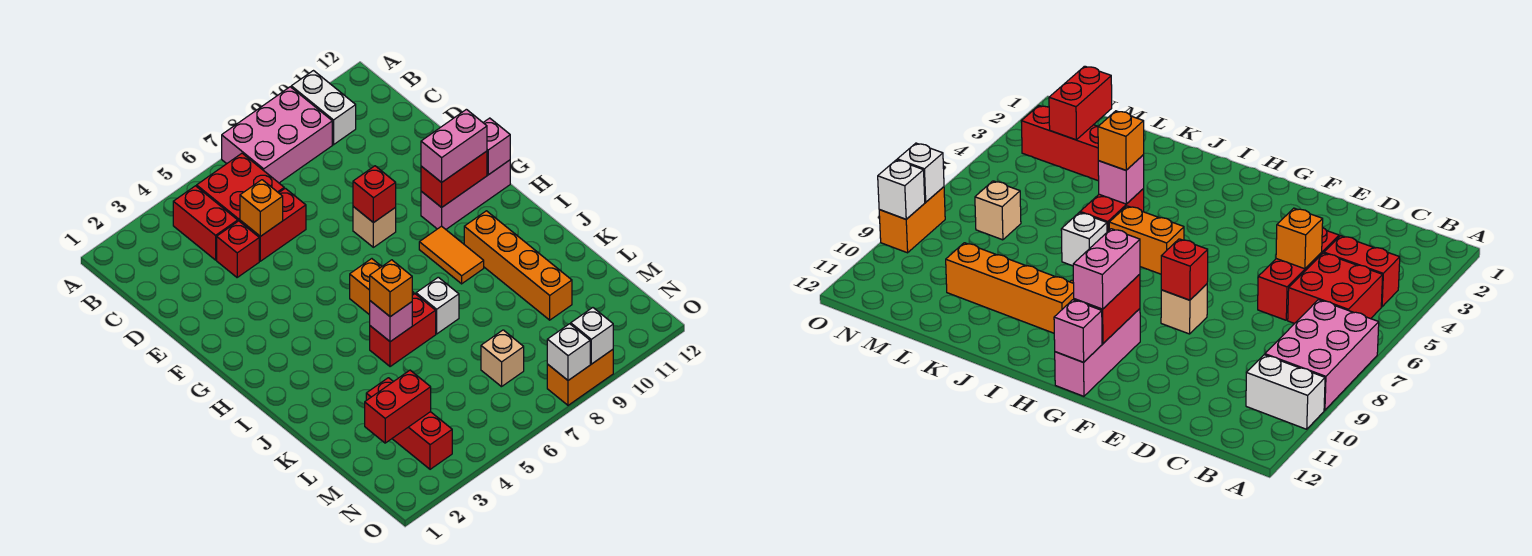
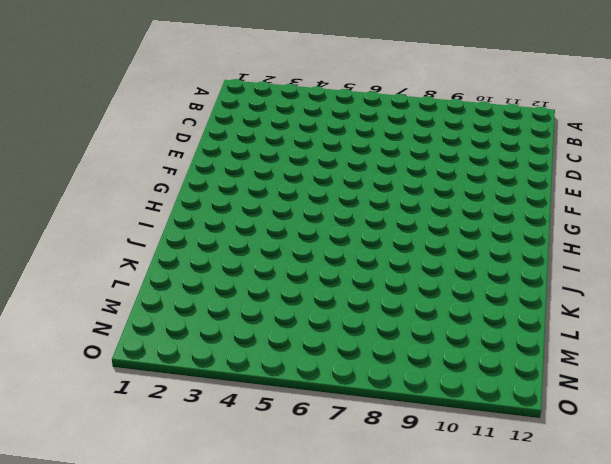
none -> pink brick A7:B9 level 1
none -> white brick A10:B10 level 1
none -> red brick B4:C4 level 1

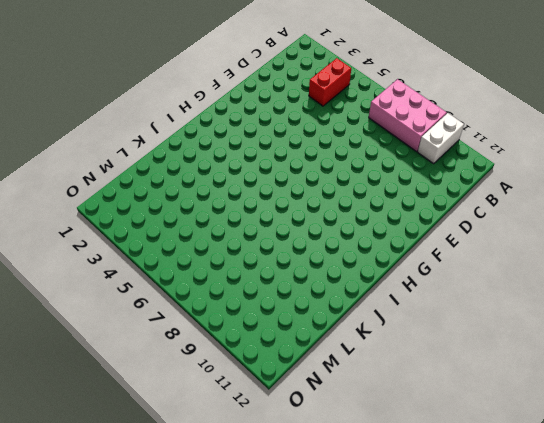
none -> red brick B5:C6 level 1
none -> red brick D4 level 1
none -> red brick D5:D6 level 1

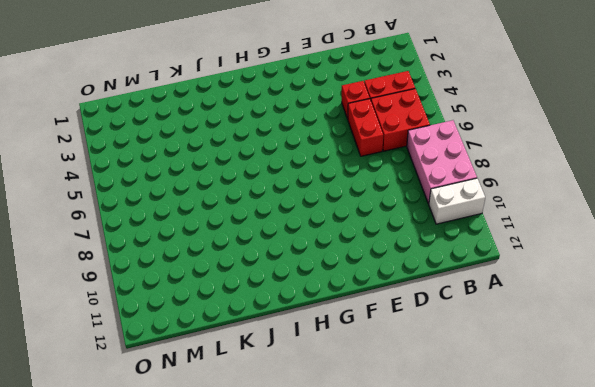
none -> tan brick F8 level 1
none -> pink brick G10:G12 level 1
none -> orange brick H6:I6 level 1

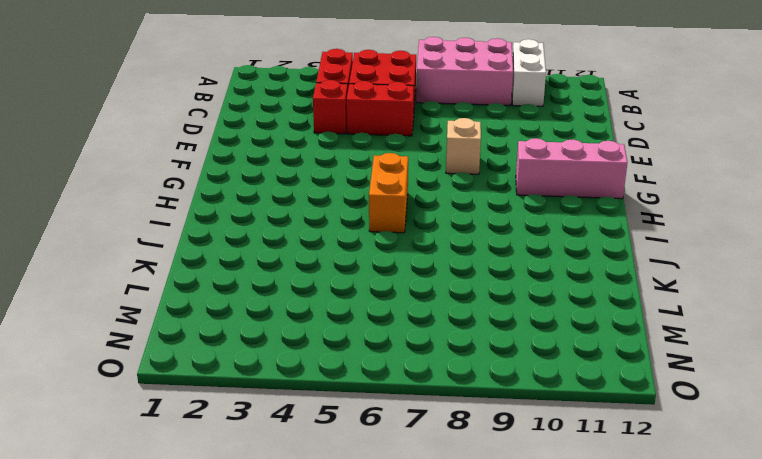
none -> orange tile H9:I9 level 1
none -> orange brick I10:L10 level 1
none -> red brick J5:J6 level 1

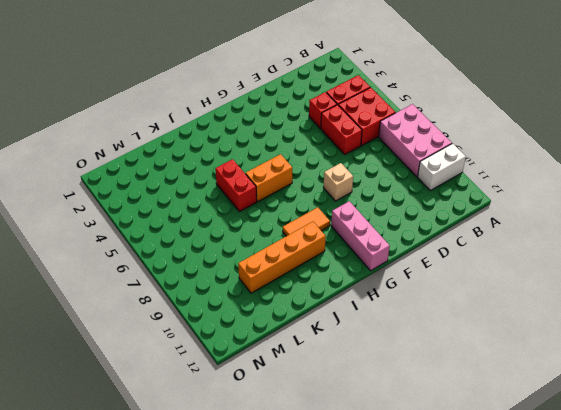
none -> white brick J7 level 1
none -> red brick L3:N3 level 1
none -> tan brick M7 level 1

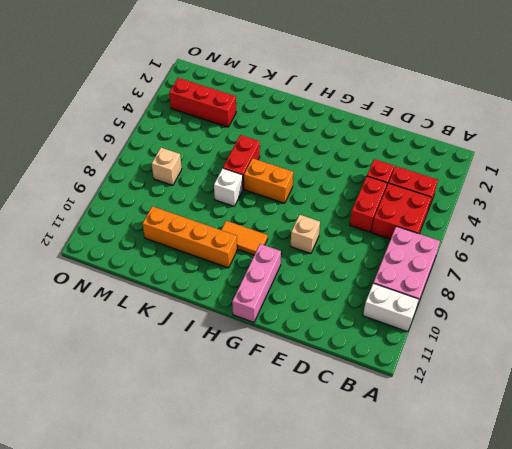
none -> orange brick O8:O9 level 1
none -> orange brick D5 level 2
none -> red brick F8 level 2

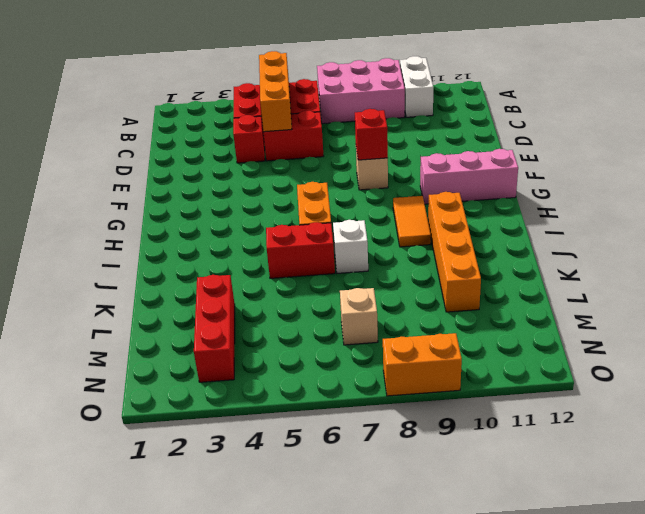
orange brick B5:D5 level 2 -> orange brick D5 level 2
none -> red brick G10:G11 level 2
none -> pink brick G12 level 2
none -> pink brick J5 level 2

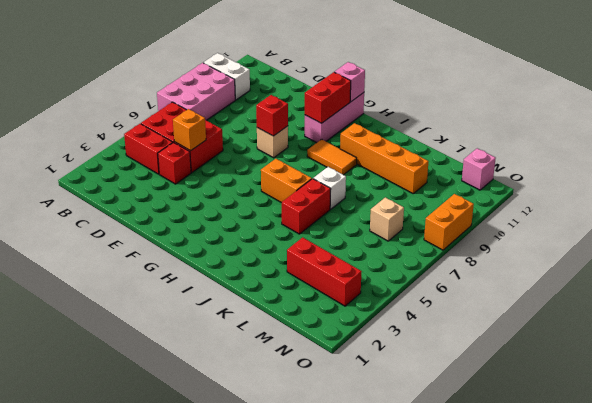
pink brick N12 level 1 -> pink brick J5 level 2
none -> red brick M2:M3 level 2
none -> white brick O8 level 2
none -> white brick O9 level 2

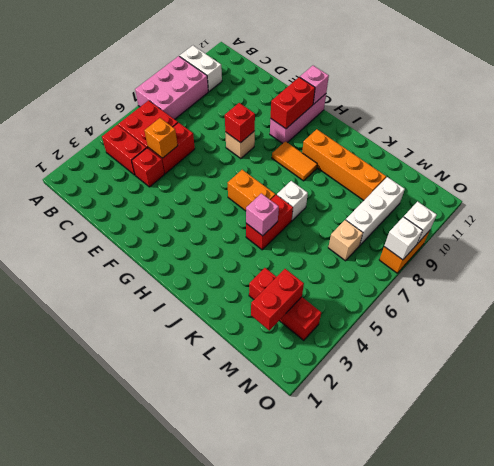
white brick M8:M10 level 1 -> none
none -> pink brick G10:G11 level 3
none -> orange brick J5 level 3

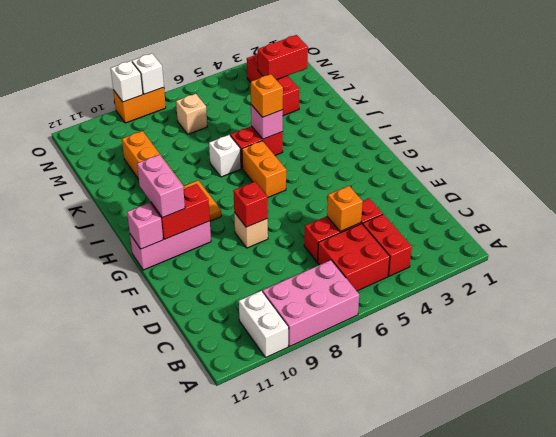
pink brick G11:H11 level 3 -> pink brick G10:G11 level 3

